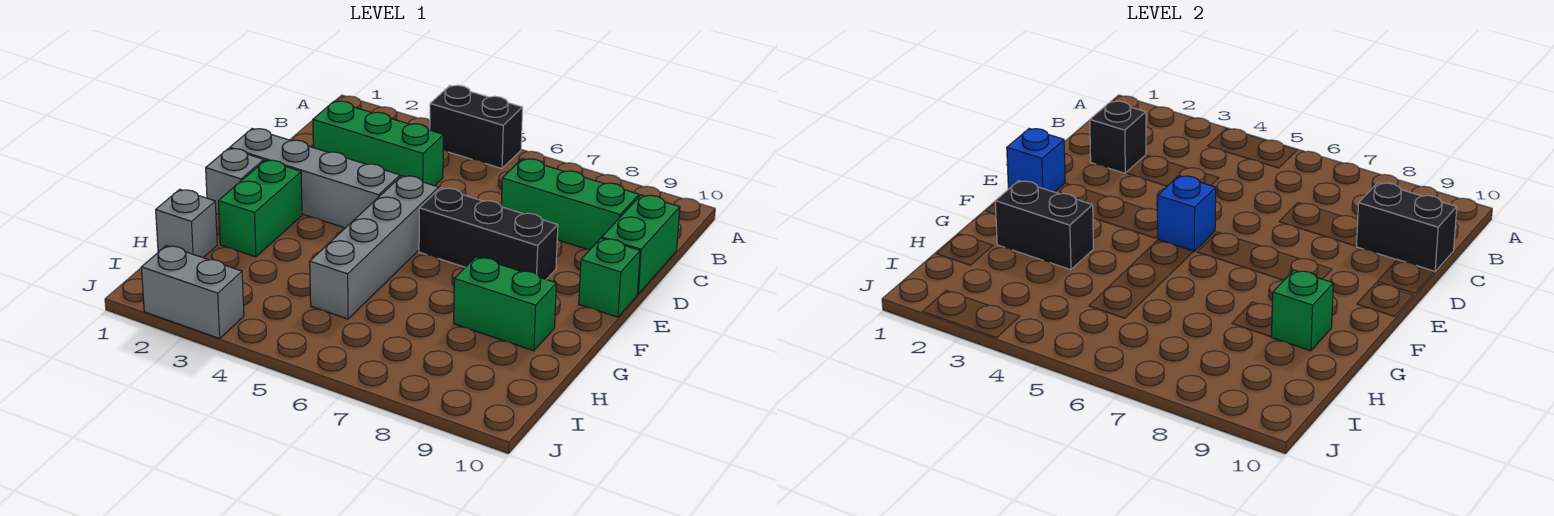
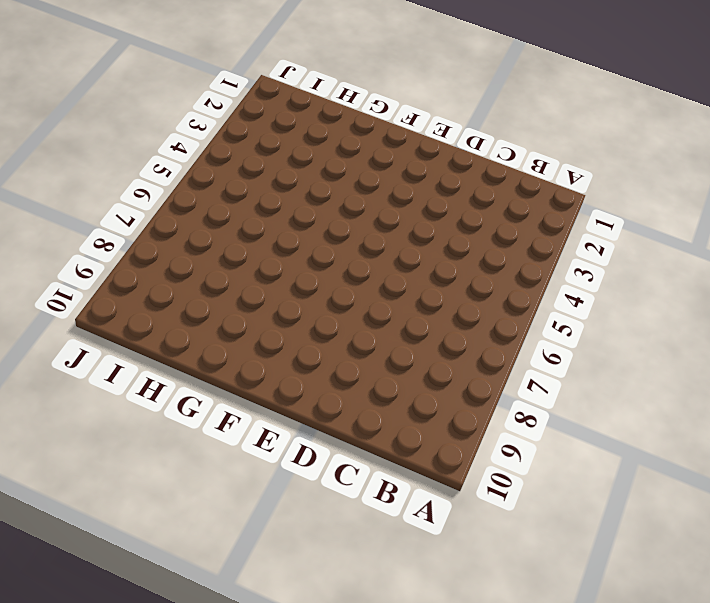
none -> black brick A4:A5 level 1
none -> green brick C2:C4 level 1
none -> green brick C7:C9 level 1

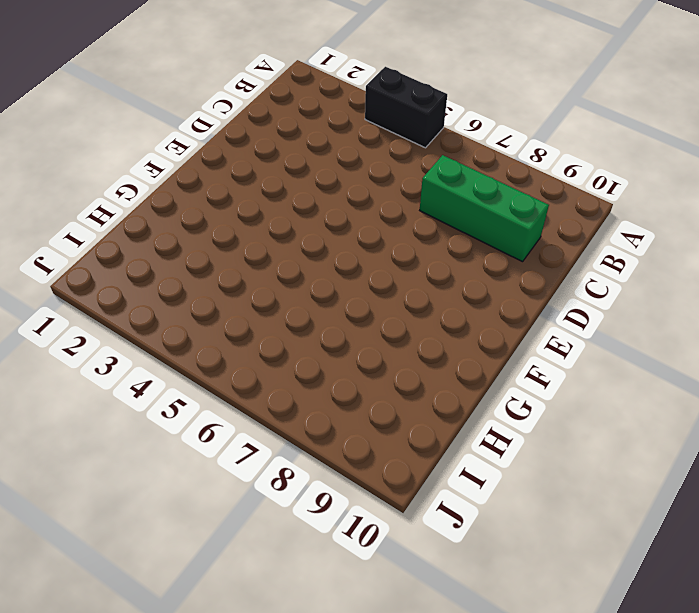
none -> green brick C2:C4 level 1
none -> green brick C10:D10 level 1
none -> grey brick E1:E4 level 1

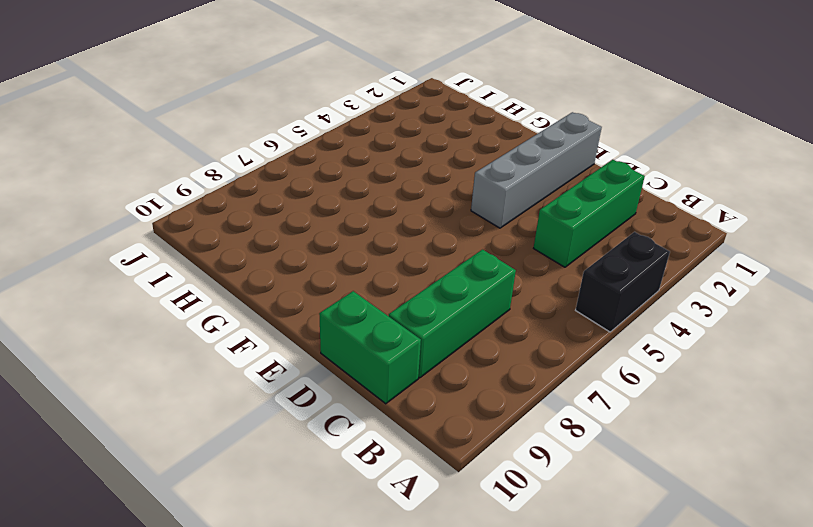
none -> grey brick E5:H5 level 1
none -> black brick E6:E8 level 1
none -> green brick E10 level 1

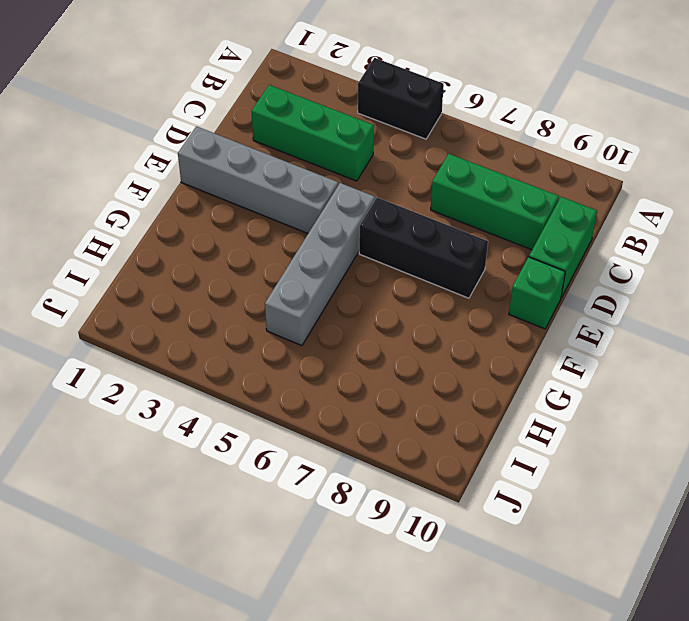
none -> grey brick F1 level 1
none -> green brick F2:G2 level 1
none -> green brick G8:G9 level 1

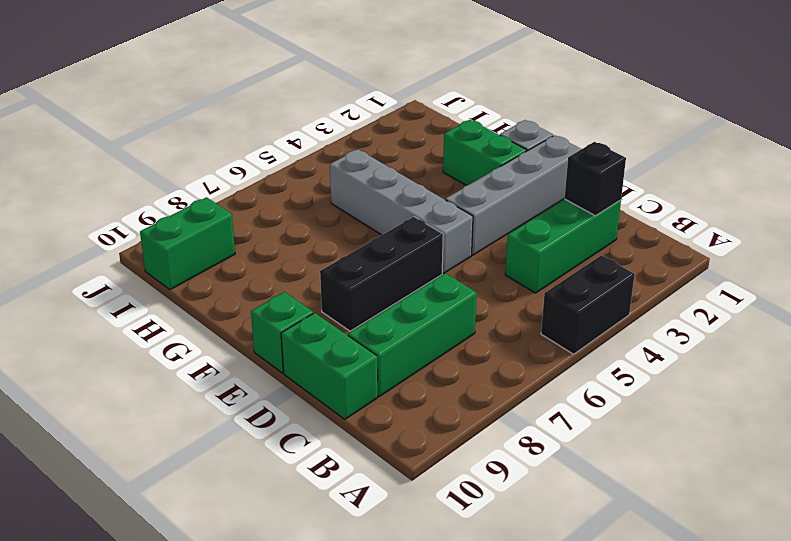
green brick I9:I10 level 1 -> green brick G8:G9 level 1
none -> grey brick H1 level 1
none -> grey brick J2:J3 level 1
none -> black brick C9:C10 level 2

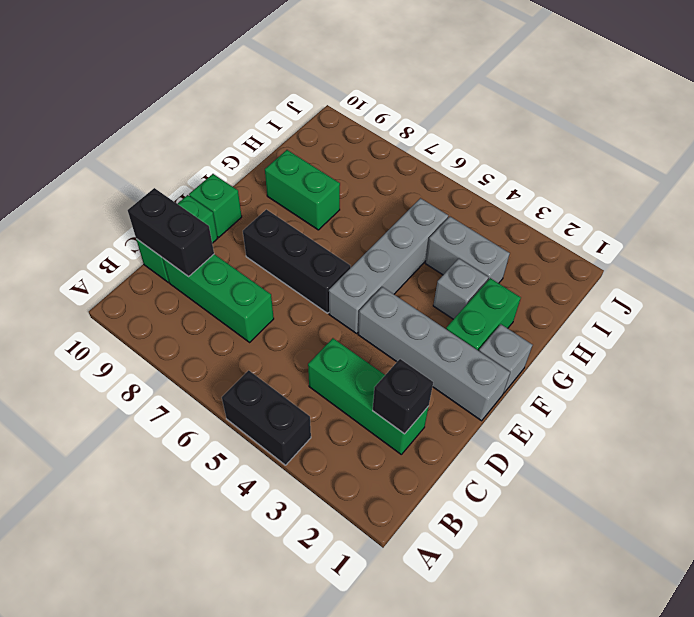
grey brick G3 level 1 -> grey brick H1 level 1
grey brick H3:H4 level 1 -> grey brick J2:J3 level 1
none -> blue brick E1 level 2
none -> blue brick E5 level 2
none -> black brick G2:G3 level 2

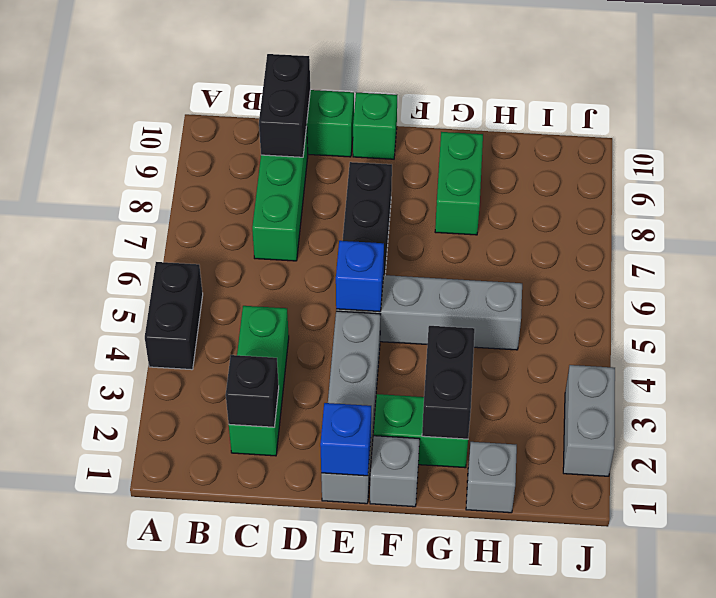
none -> green brick G9 level 2

